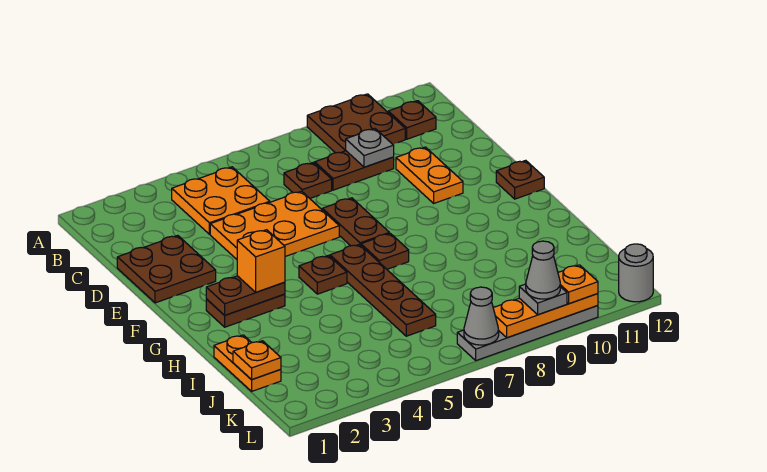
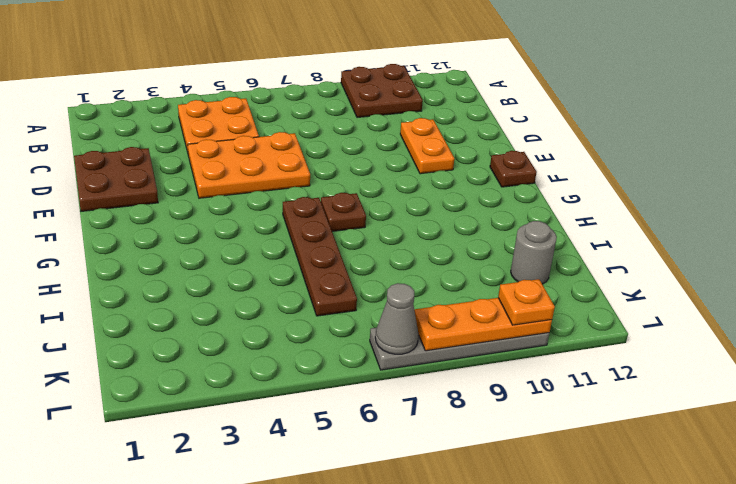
grey round brick J11 level 1 -> grey round brick L12 level 1
none -> brown plate B11 level 1
none -> brown plate C7 level 1
none -> brown plate C8:C9 level 1

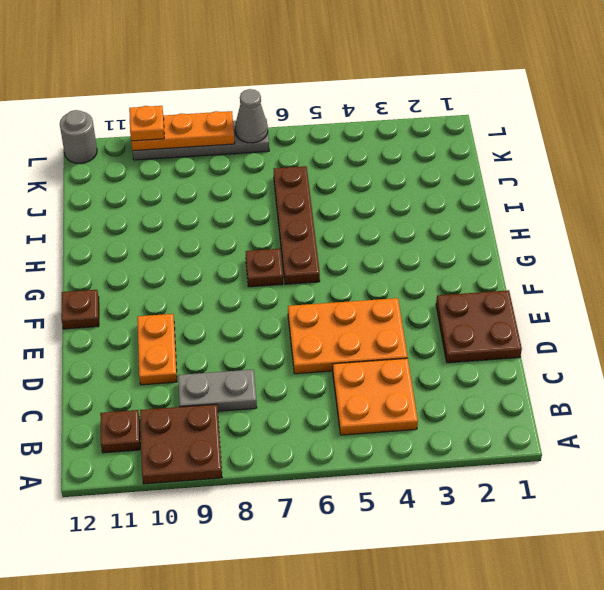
grey plate C8:C9 level 1 -> brown plate C8:C9 level 1
none -> brown plate C7 level 1
none -> brown plate E7:F7 level 1
none -> brown plate G2:G3 level 1

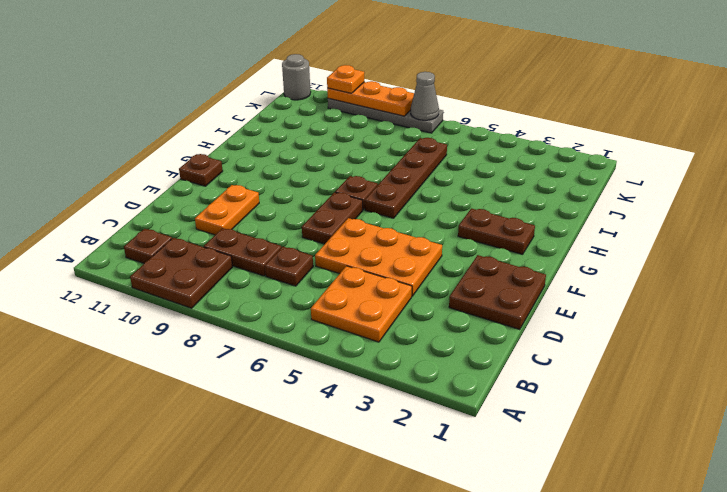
none -> brown plate G5 level 1
none -> orange plate I1:J1 level 1
none -> grey plate C9 level 2

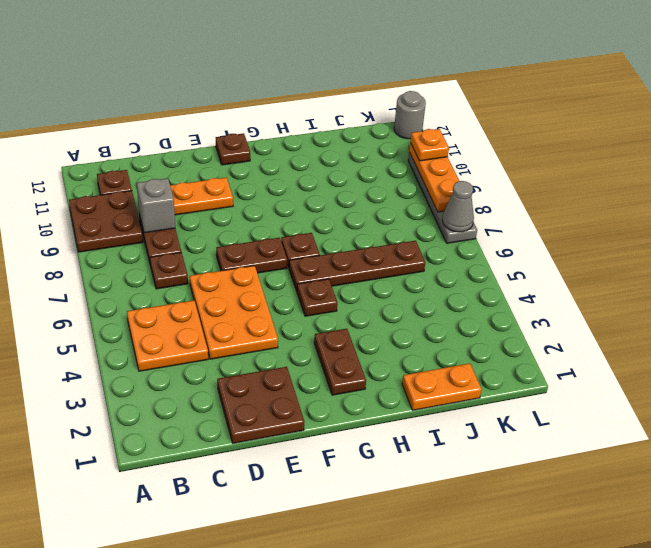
grey brick C9 level 2 -> grey plate C9 level 2
none -> brown plate G2:G3 level 2
none -> orange plate J1 level 2
none -> orange brick G3 level 3

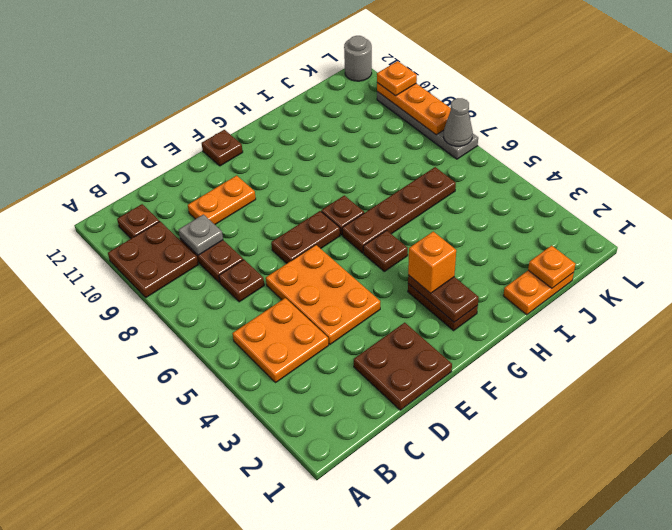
none -> grey plate L9 level 3
none -> grey cone L9 level 4

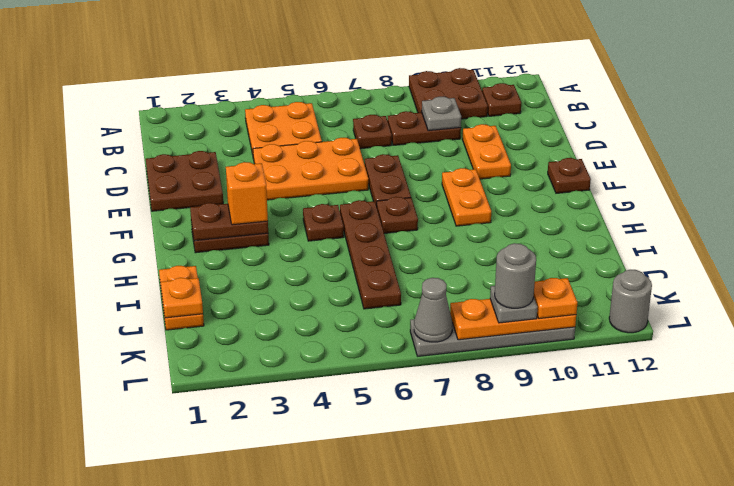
orange plate F9:G9 level 1 -> none
grey round brick L9 level 4 -> grey cone L9 level 4

